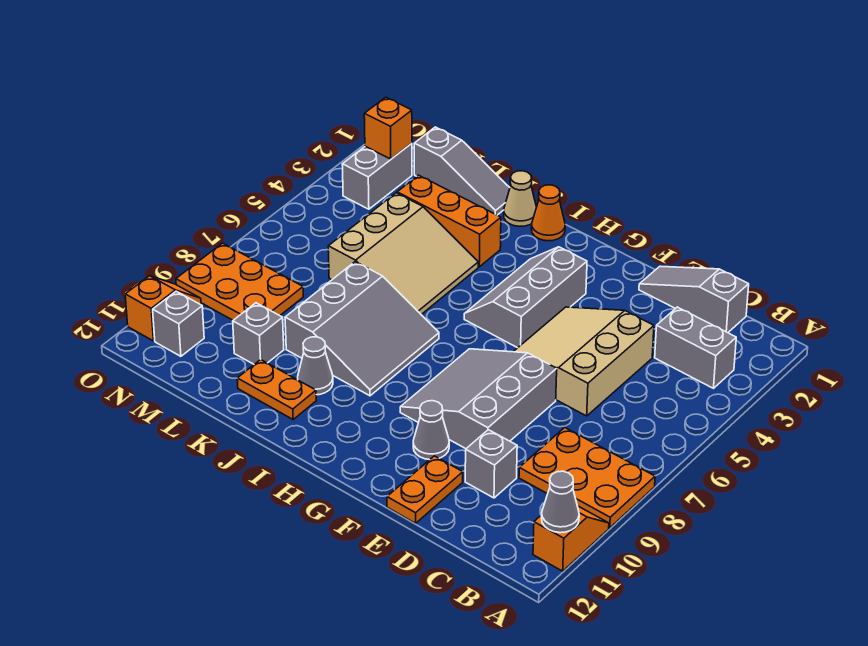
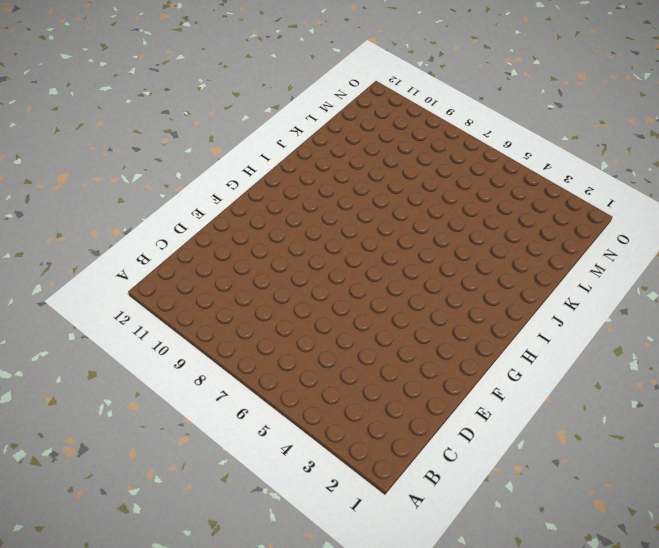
none -> orange plate A8:C9 level 1
none -> orange slope A10:A11 level 1 top 11
none -> grey brick B3:C3 level 1

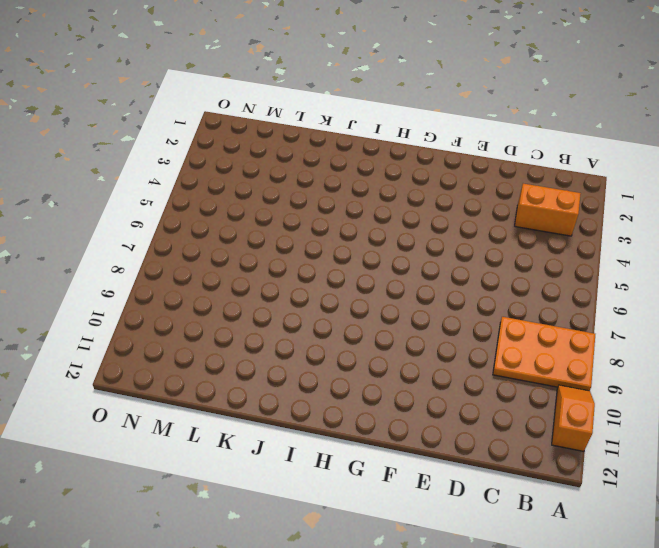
orange brick B3:C3 level 1 -> grey brick B3:C3 level 1
none -> grey slope C1:E1 level 1 top C
none -> tan slope D4:F6 level 1 top D
none -> grey brick D10 level 1

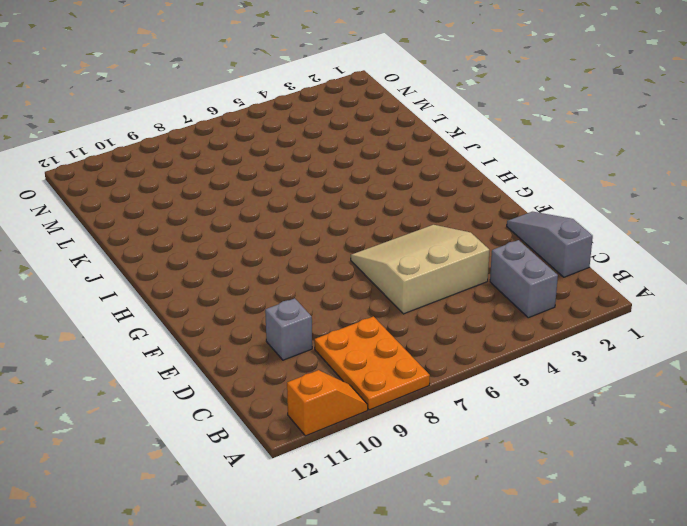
none -> grey slope E7:G9 level 1 top E
none -> orange plate E11:E12 level 1
none -> grey cone F10 level 1

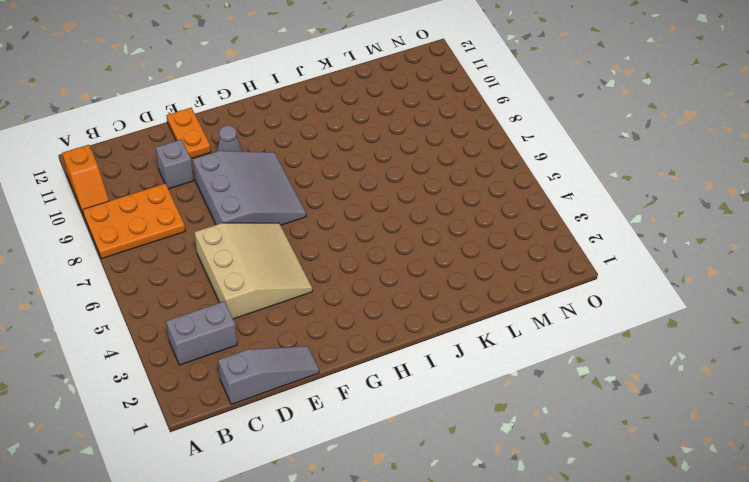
none -> grey slope G3:H5 level 1 top G
none -> orange cone I1 level 1
none -> grey slope I7:K9 level 1 top K

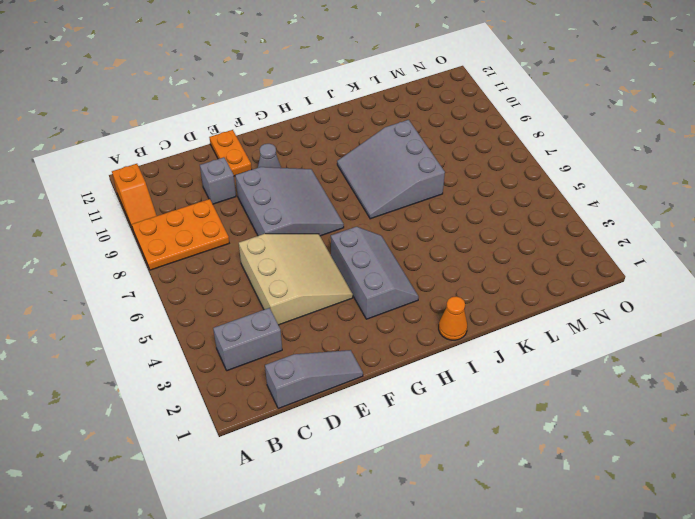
none -> tan cone J1 level 1
none -> orange brick J3:L3 level 1
none -> tan slope J4:L6 level 1 top L

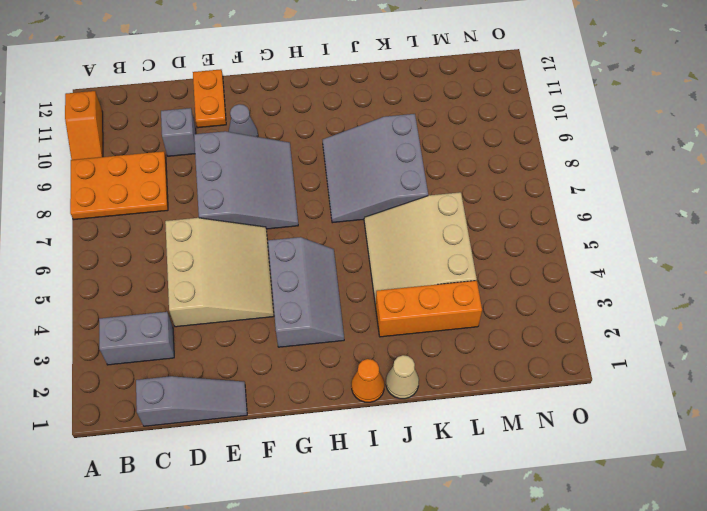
none -> grey cone J10 level 1
none -> orange plate J11:K11 level 1
none -> grey slope K1:M1 level 1 top M

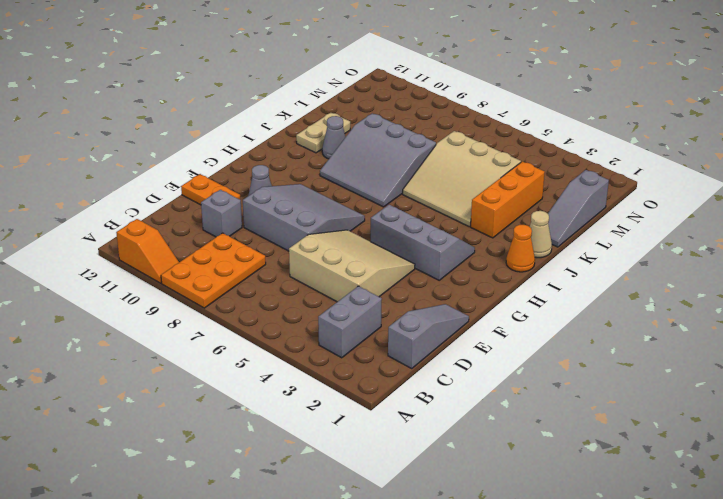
tan plate J11:K11 level 1 -> orange plate J11:K11 level 1
none -> grey brick L10 level 1
none -> orange plate M8:O9 level 1
none -> grey brick N2:N3 level 1

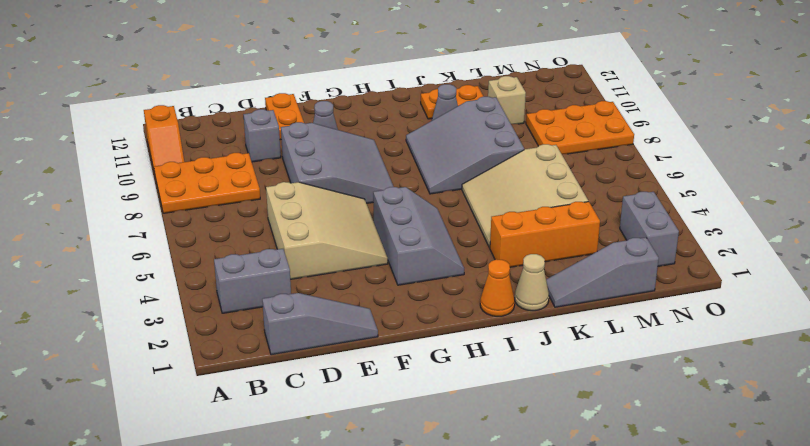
tan brick L10 level 1 -> grey brick L10 level 1
none -> grey brick N11 level 1
none -> orange slope O10:O11 level 1 top 11
none -> grey cone A11 level 2

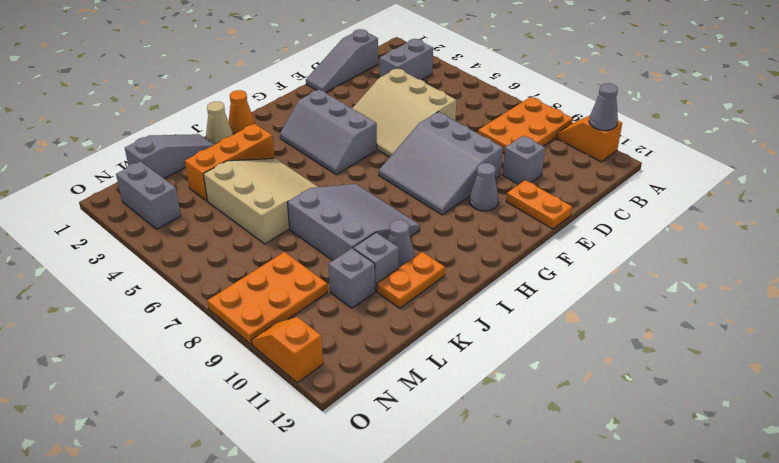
grey brick K10 level 1 -> grey brick N11 level 1
none -> orange brick N2 level 2

